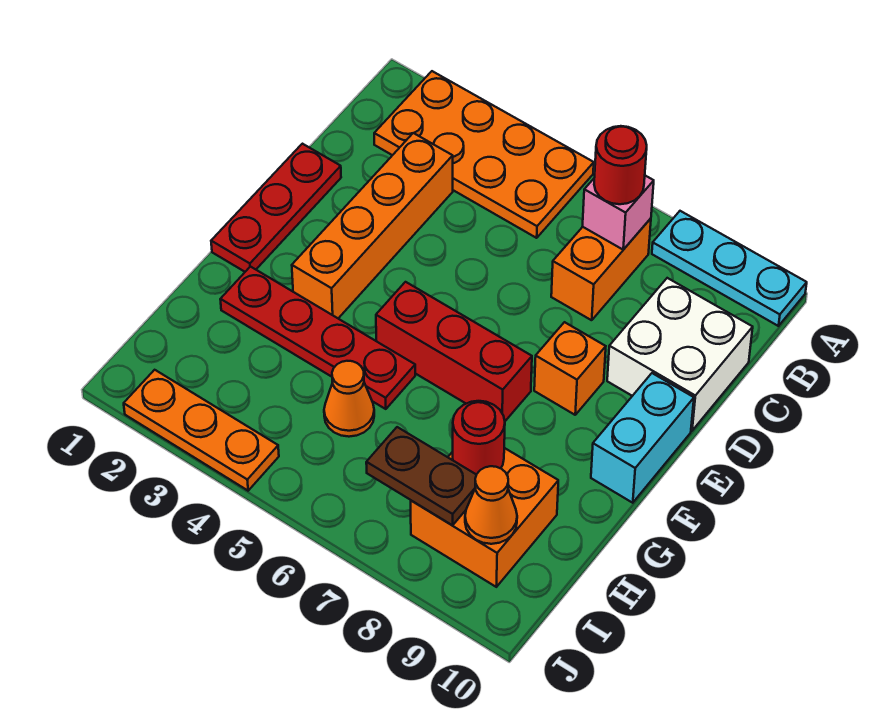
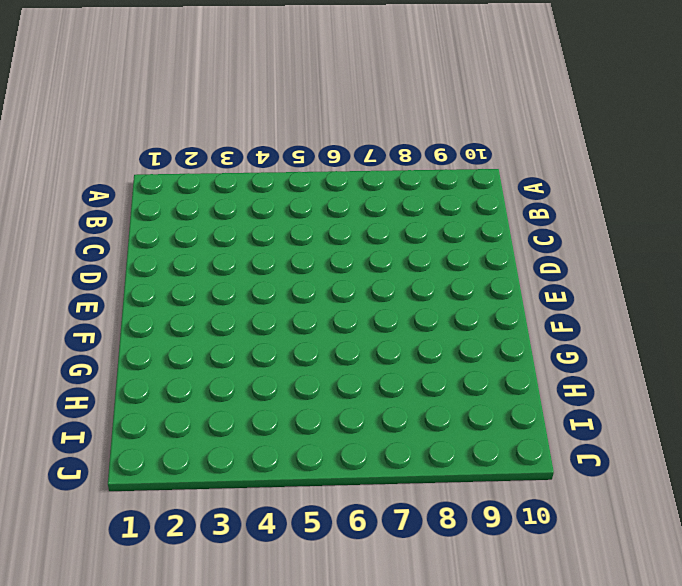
none -> orange plate A2:B5 level 1
none -> cyan plate A8:A10 level 1
none -> orange brick B7:C7 level 1

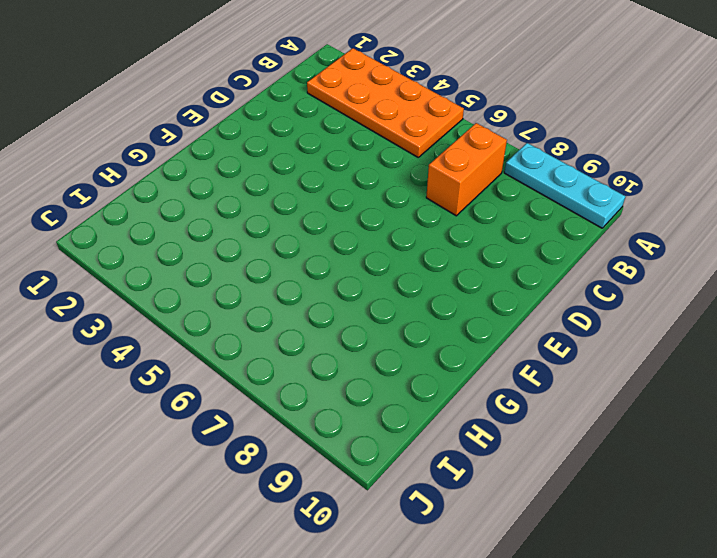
none -> orange brick C3:F3 level 1
none -> white brick C9:D10 level 1
none -> red plate D1:F1 level 1

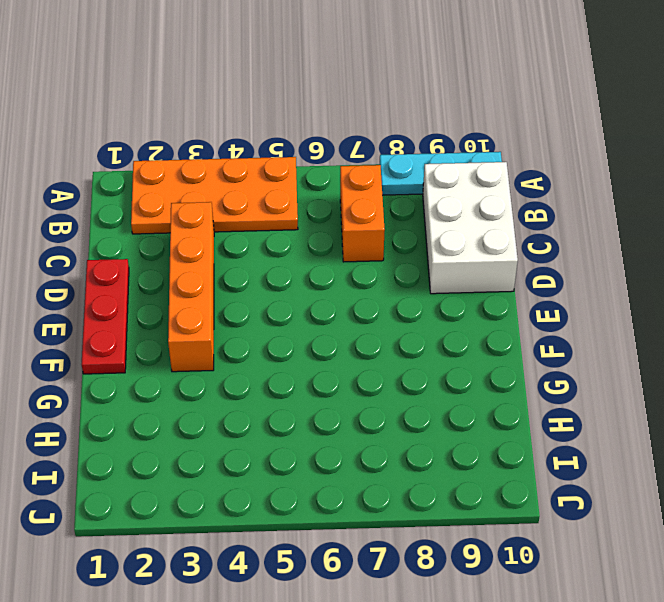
white brick B9:D10 level 1 -> white brick C9:D10 level 1
none -> orange brick E8 level 1
none -> cyan brick E10:F10 level 1
none -> red brick F5:F7 level 1

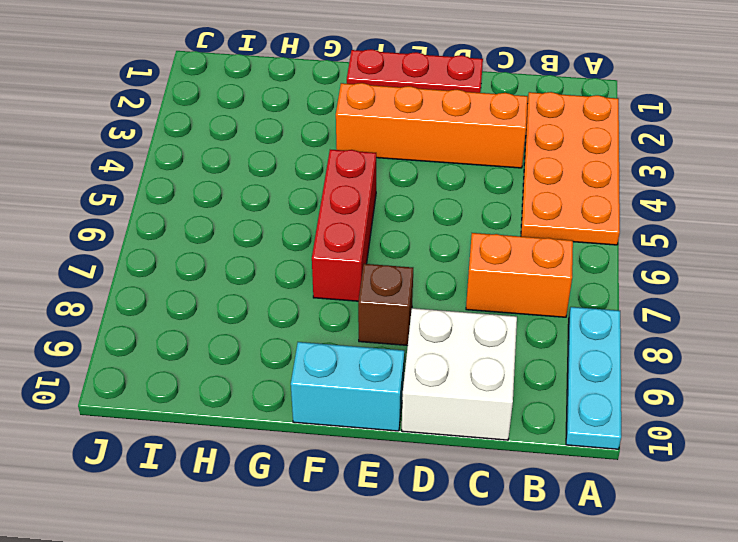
brown brick E8 level 1 -> orange brick E8 level 1
none -> red plate G2:G5 level 1
none -> orange cone H5 level 1
none -> orange brick H8:I9 level 1

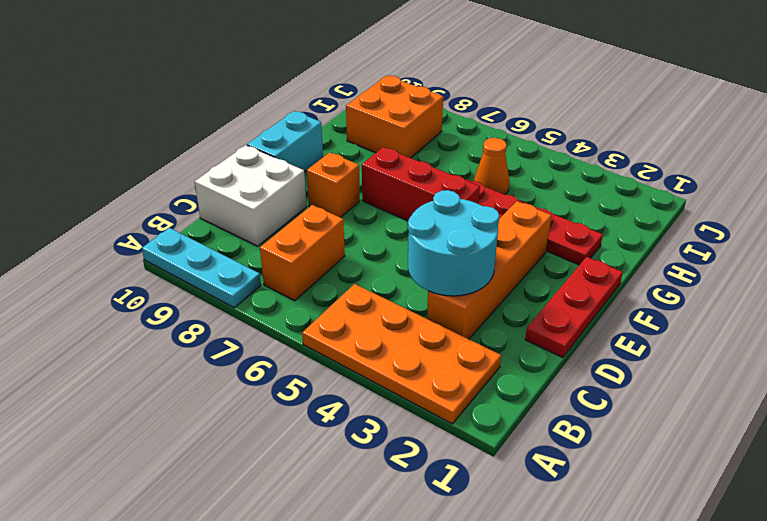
cyan round brick C3:D4 level 2 -> none
none -> orange plate J2:J4 level 1
none -> pink brick B7 level 2
none -> red round brick H8 level 2

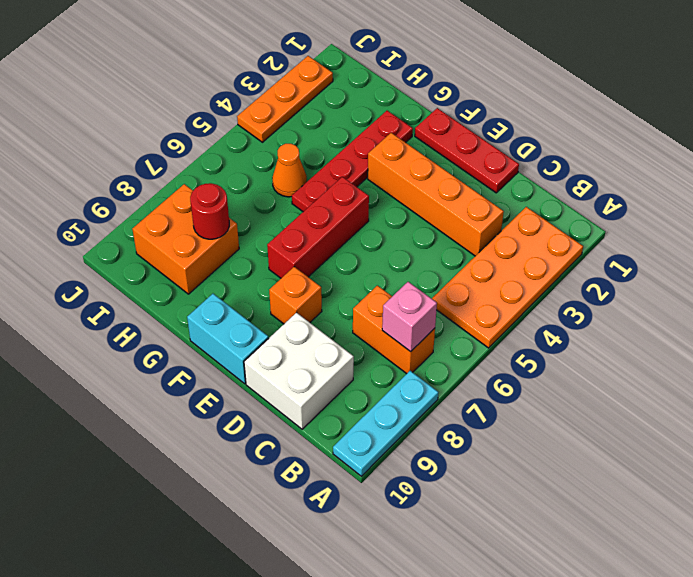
none -> brown plate I7:I8 level 2
none -> orange cone I9 level 2
none -> red round brick B7 level 3

